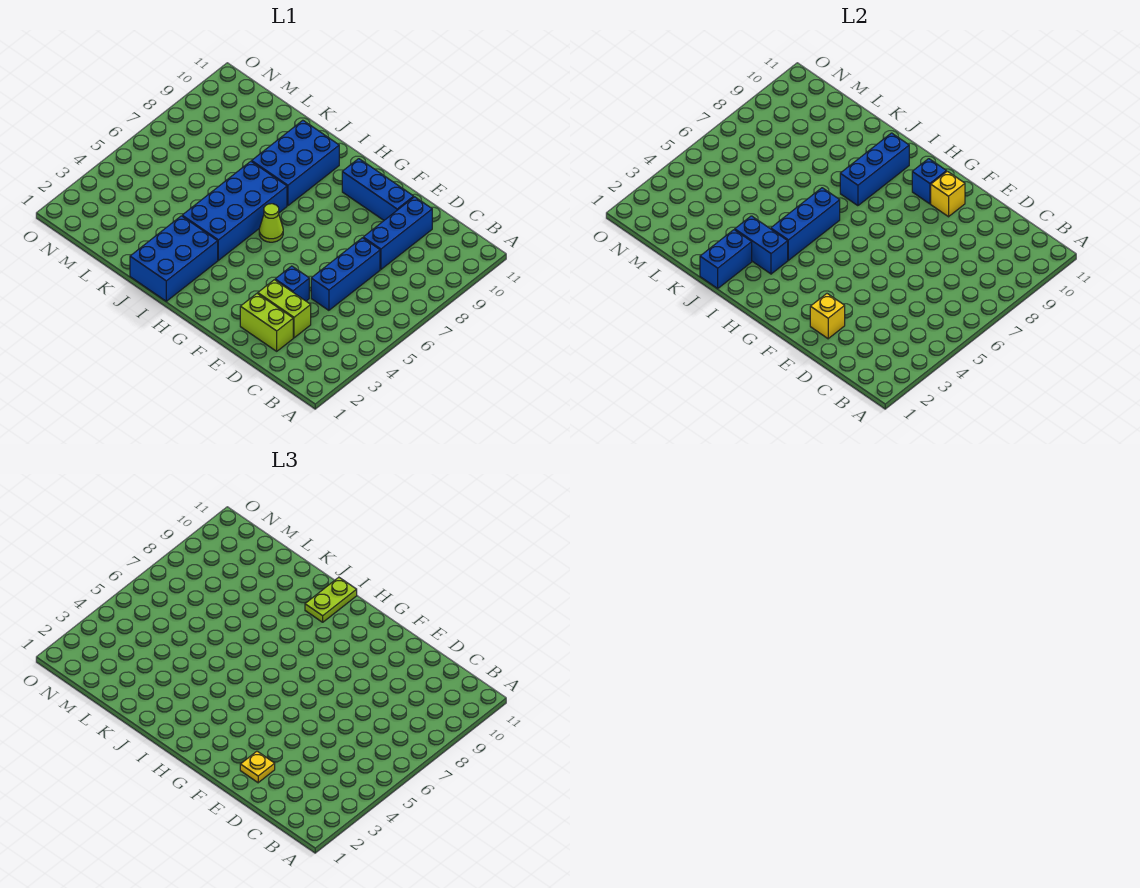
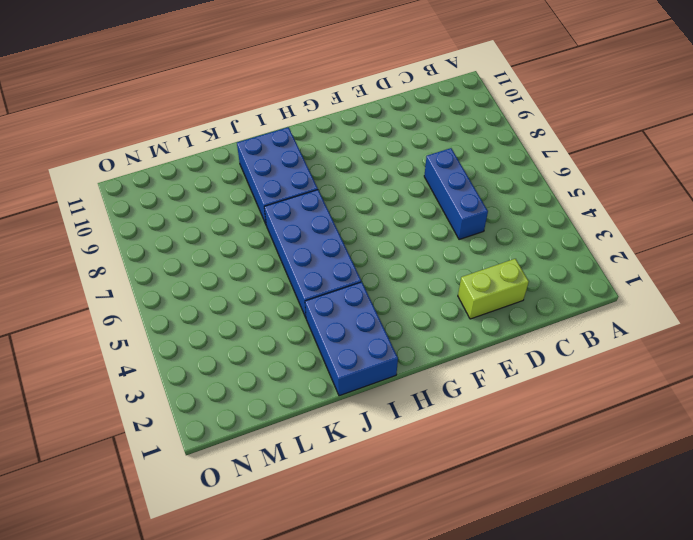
none -> lime brick D3:E3 level 1
none -> blue brick D8:D10 level 1
none -> blue brick E4 level 1

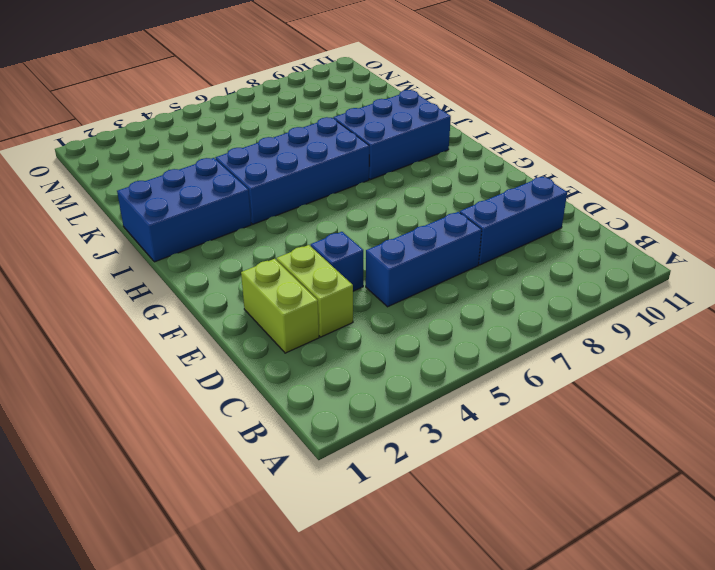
none -> blue brick E10:G10 level 1
none -> lime cone H6 level 1
none -> yellow brick E2 level 2

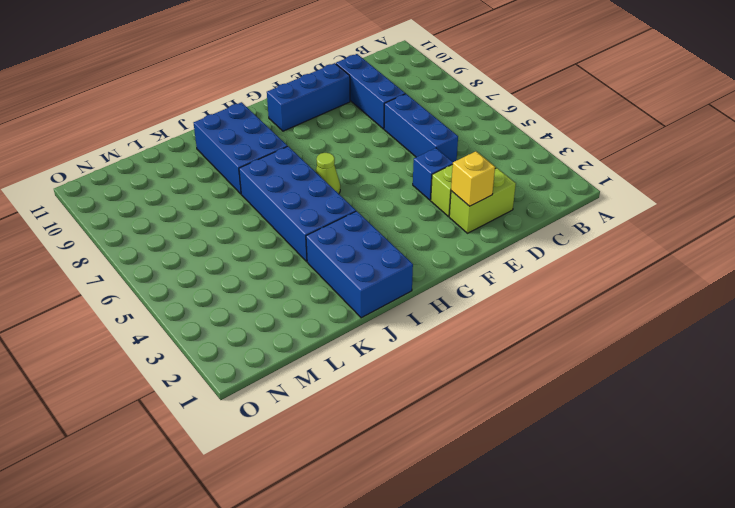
none -> yellow brick F10 level 2
none -> blue brick G10 level 2
none -> blue brick I3:J3 level 2

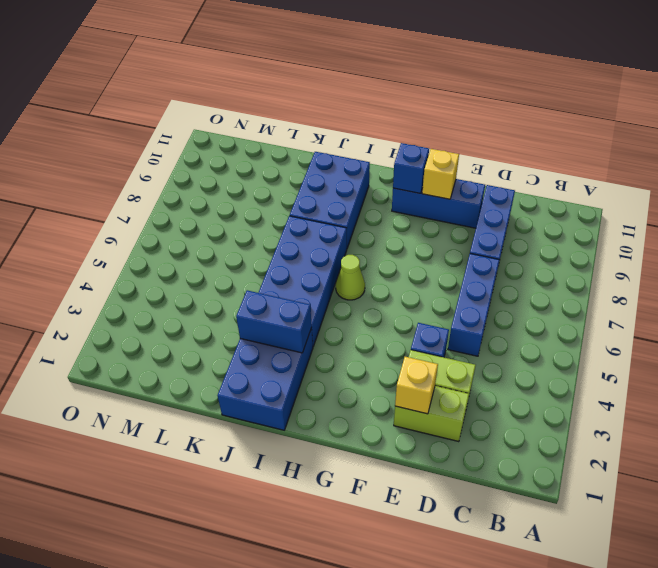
none -> blue brick I4:I6 level 2
none -> blue brick I8:I10 level 2
none -> blue brick J1:J2 level 2

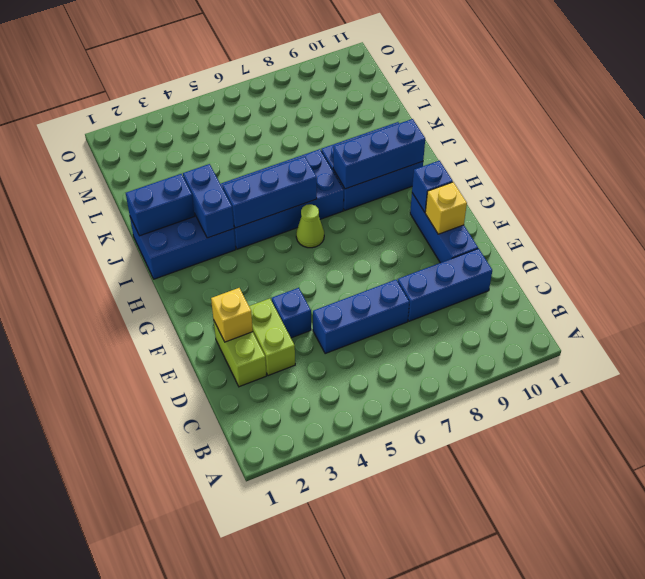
none -> yellow plate E2 level 3
none -> lime plate I10:I11 level 3

